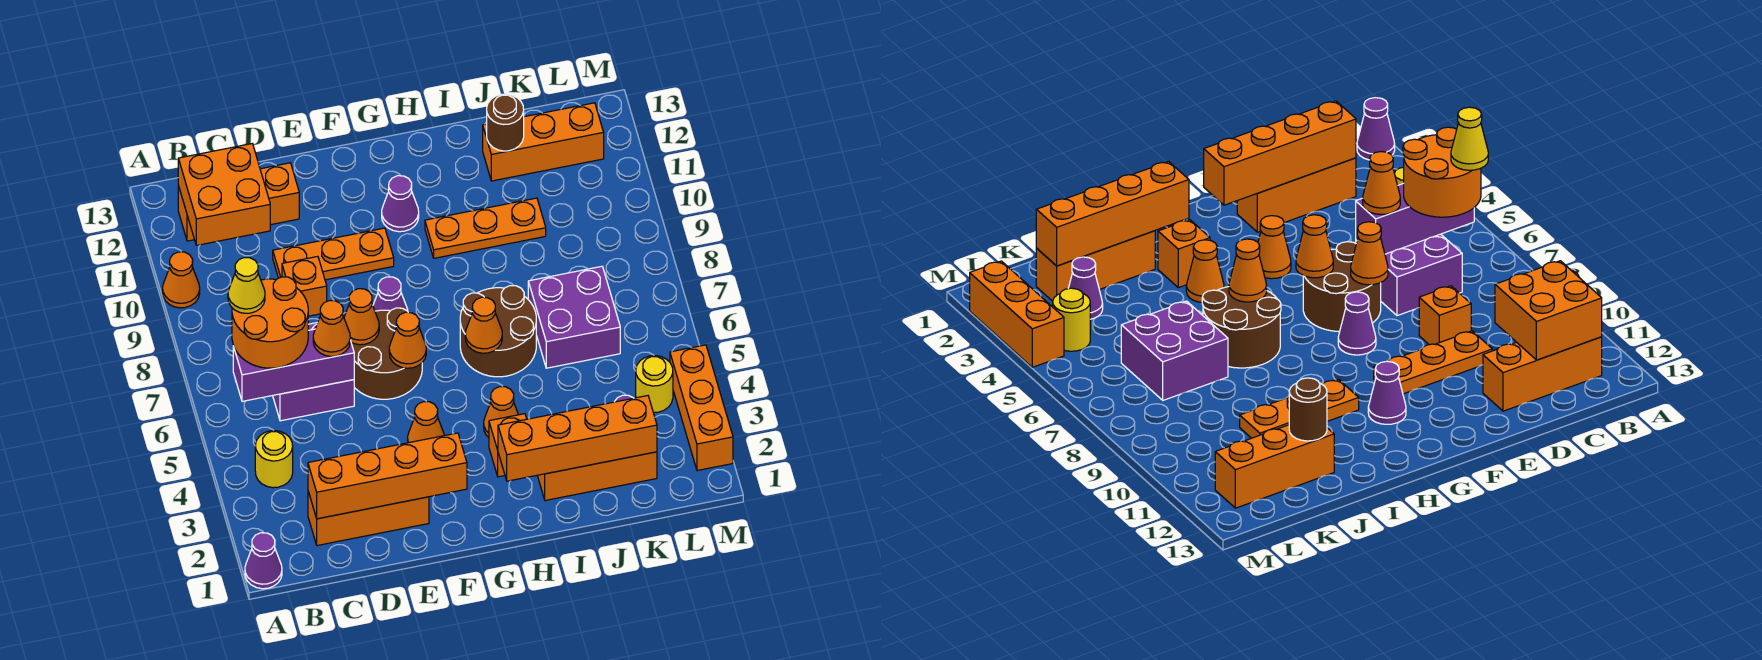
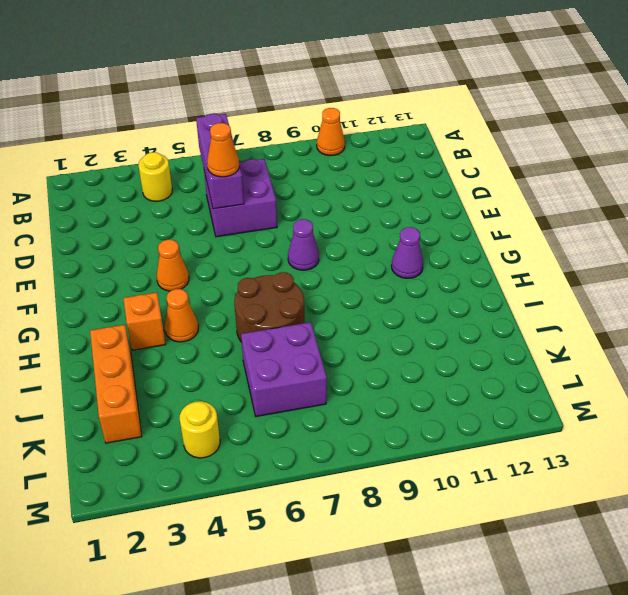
none -> purple cone A1 level 1
none -> orange brick B12:D12 level 1
none -> orange brick C2:E2 level 1
none -> orange brick D9 level 1

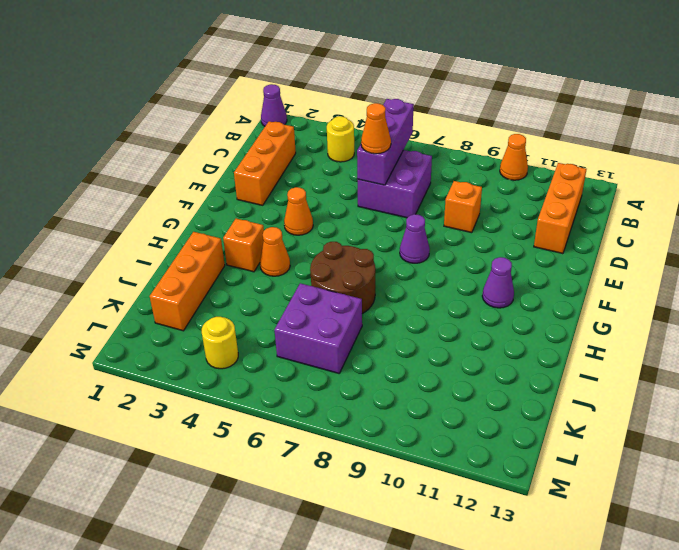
none -> orange plate D10:F10 level 1
none -> brown round brick E6:F7 level 1
none -> orange plate H10:J10 level 1
none -> orange brick J12:L12 level 1

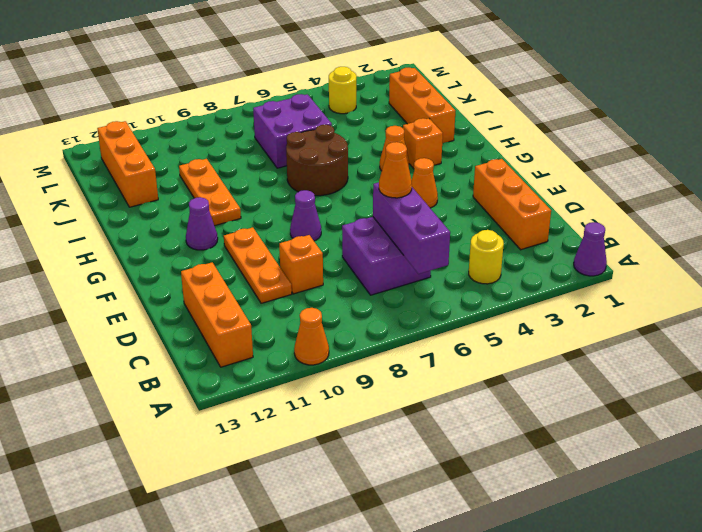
none -> brown round brick E6:F7 level 1
none -> purple cone K3 level 1
none -> orange brick M2:M4 level 1
none -> orange brick B11:C12 level 2

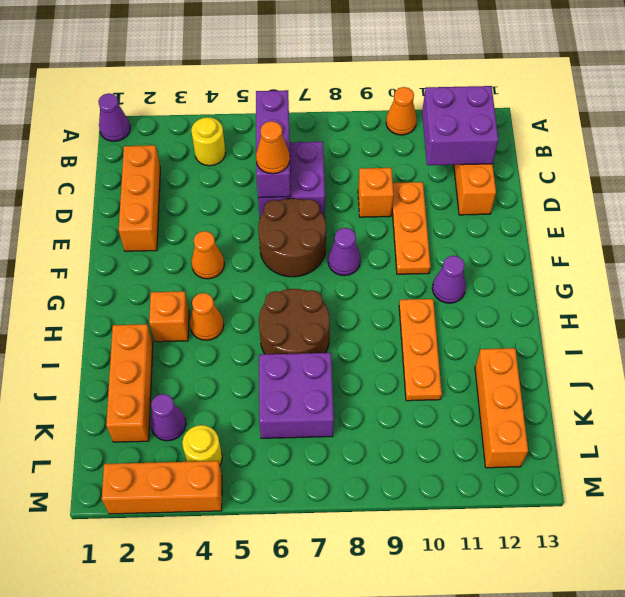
purple brick B11:C12 level 2 -> orange brick B11:C12 level 2
none -> orange brick C2:F2 level 2
none -> orange cone E7 level 2
none -> orange cone F6 level 2
none -> orange brick H2:K2 level 2

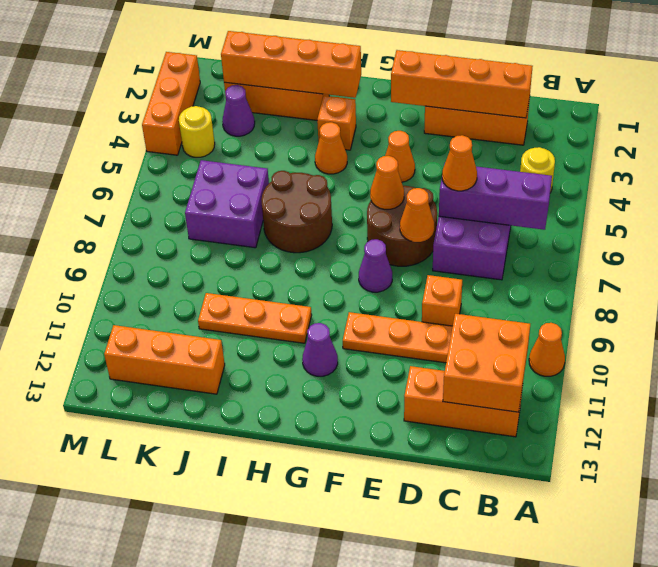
none -> purple cone A1 level 1
none -> orange cone H6 level 2
none -> brown round brick J12 level 2
none -> orange round brick B6:C7 level 3

